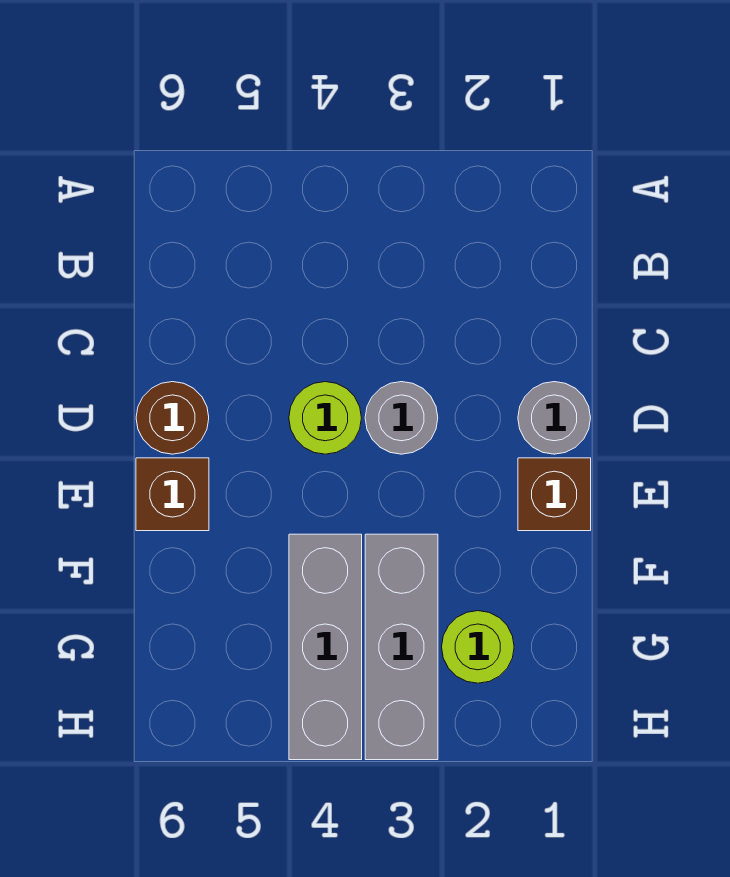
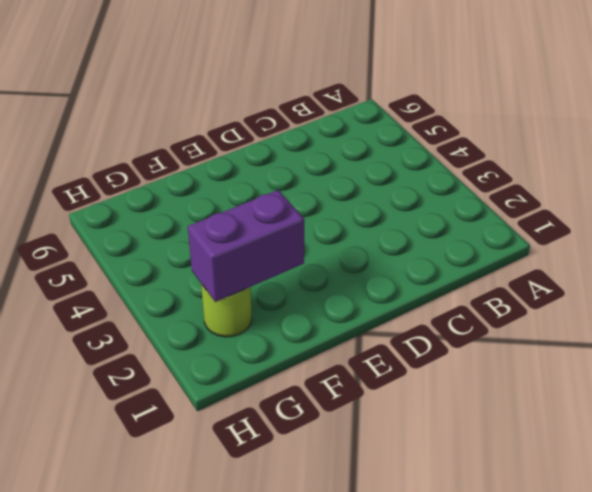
purple brick F2:G2 level 2 -> none
none -> grey round brick D1 level 1
none -> grey round brick D3 level 1

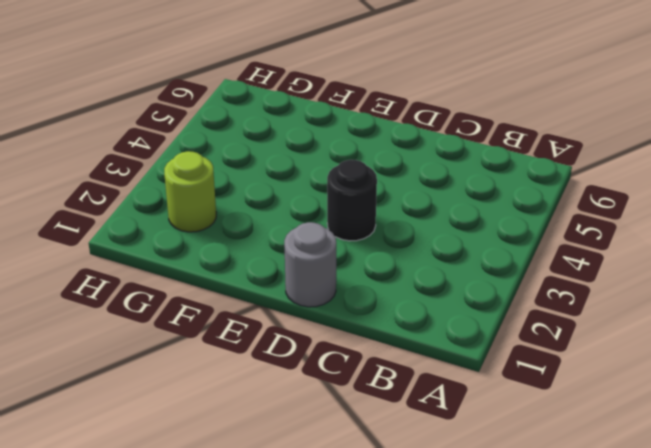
black round brick D3 level 1 -> grey round brick D3 level 1
none -> lime round brick D4 level 1
none -> brown round brick D6 level 1

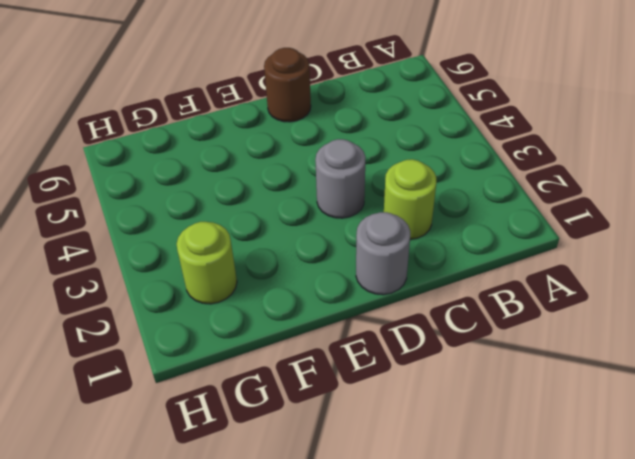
lime round brick C2 level 1 -> lime round brick D4 level 1
none -> brown brick E1 level 1
none -> brown brick E6 level 1

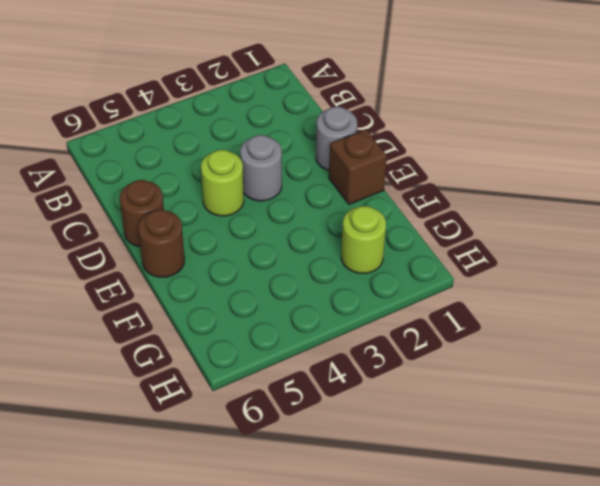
brown round brick E6 level 1 -> brown brick E6 level 1
none -> grey brick F3:H3 level 1
none -> grey brick F4:H4 level 1

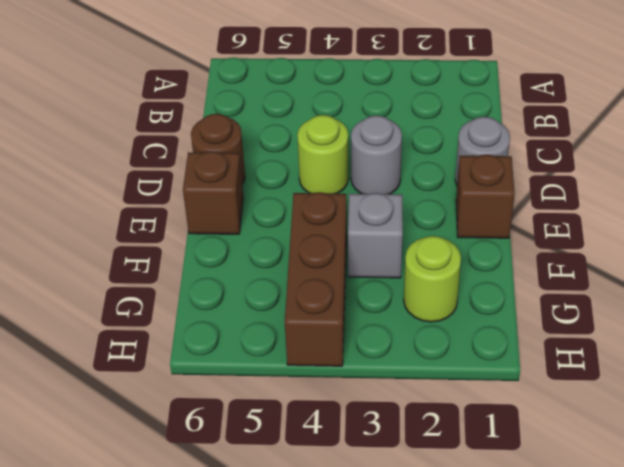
grey brick F3 level 1 -> grey brick F3:H3 level 1
brown brick F4:H4 level 1 -> grey brick F4:H4 level 1

